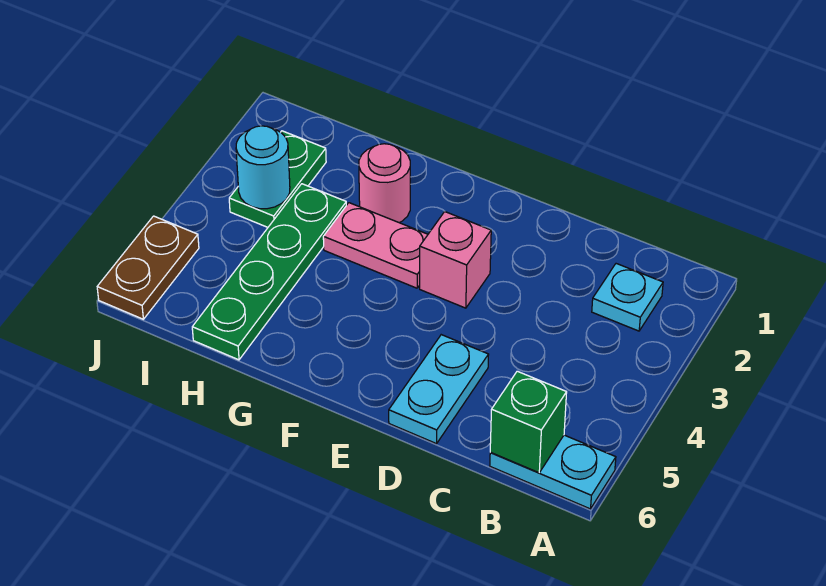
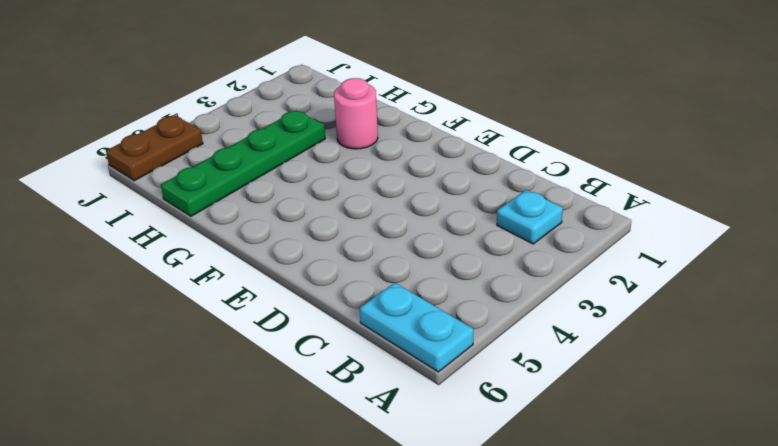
none -> cyan plate D5:D6 level 1
none -> pink brick E3 level 1

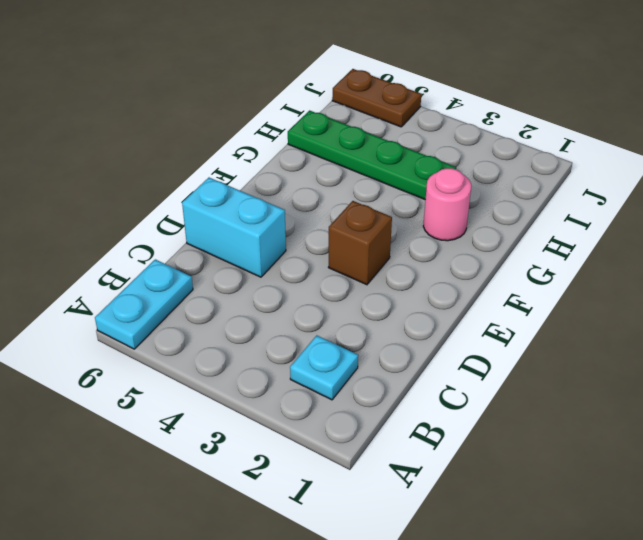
cyan brick D5:D6 level 1 -> cyan plate D5:D6 level 1
brown brick E3 level 1 -> pink brick E3 level 1
none -> pink plate F3:G3 level 1
none -> green plate I2:I3 level 1

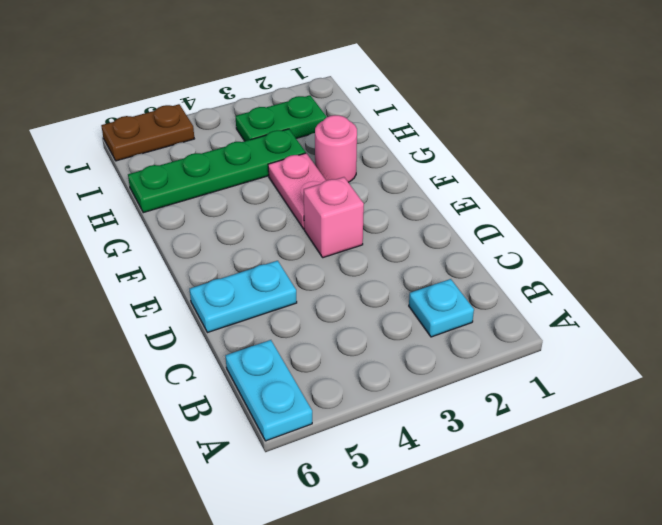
none -> green brick B6 level 2
none -> cyan round brick I3 level 2

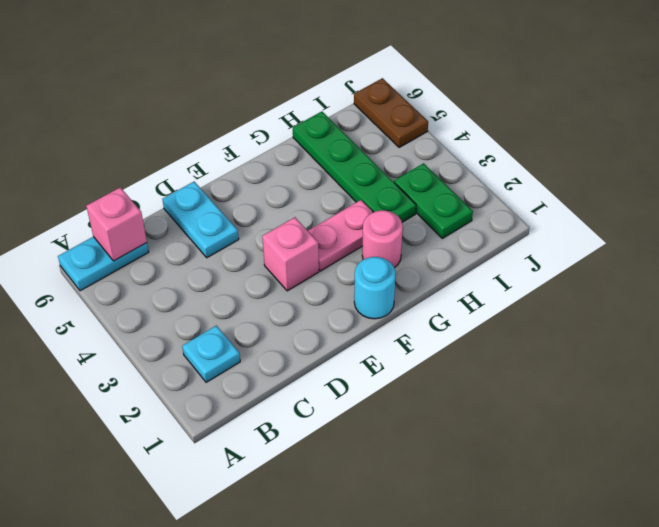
pink brick B6 level 2 -> green brick B6 level 2
cyan round brick F1 level 1 -> cyan round brick I3 level 2

